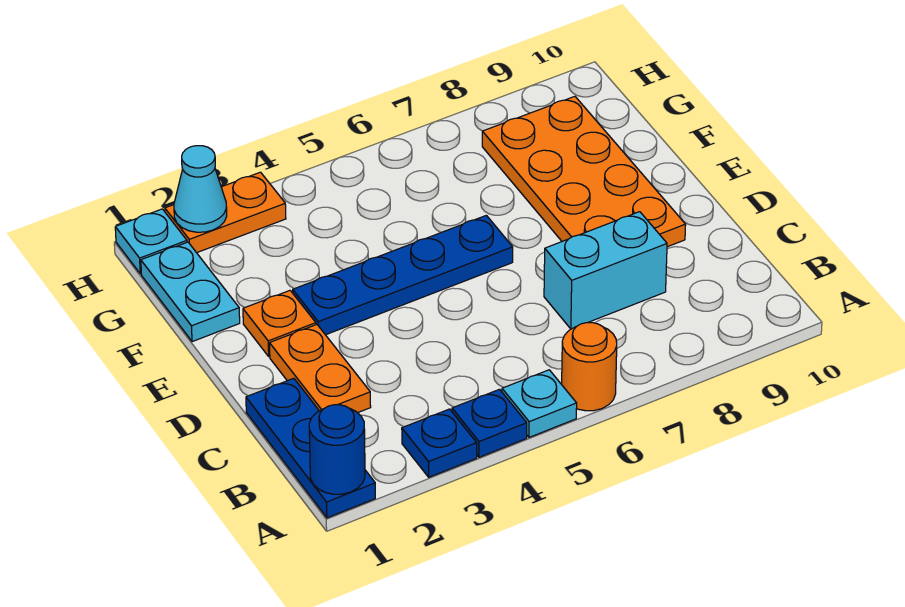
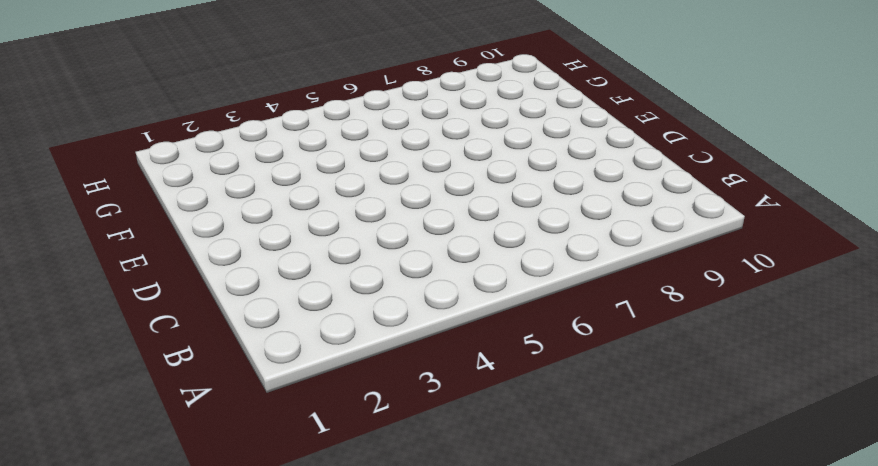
none -> blue plate A1:C1 level 1
none -> blue plate A3 level 1
none -> blue plate A4 level 1

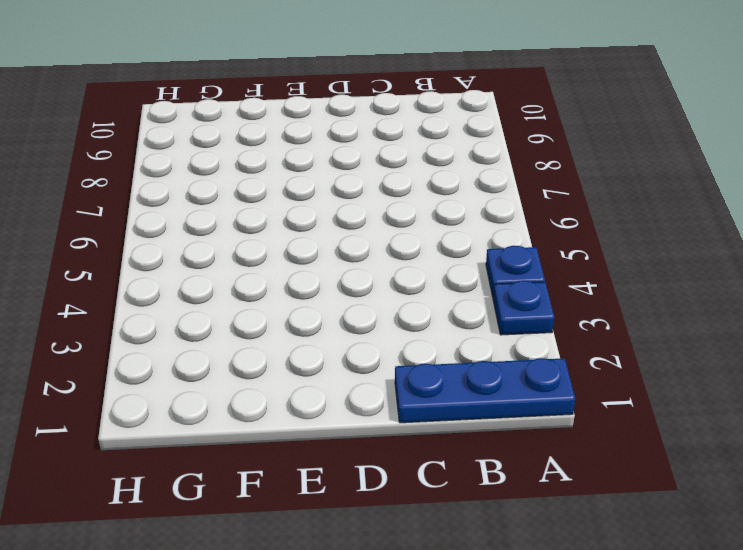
none -> cyan plate A5 level 1
none -> orange round brick A6 level 1
none -> orange plate C2:D2 level 1

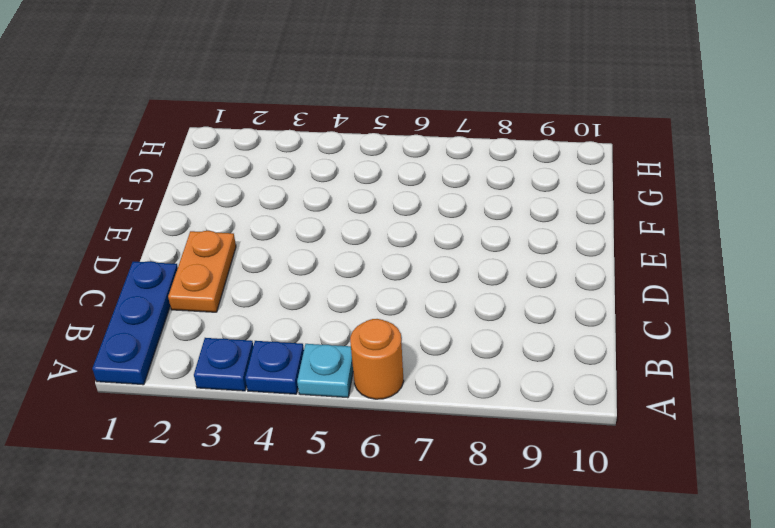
none -> cyan brick C7:C8 level 1
none -> orange plate D8:G9 level 1
none -> orange plate E2 level 1

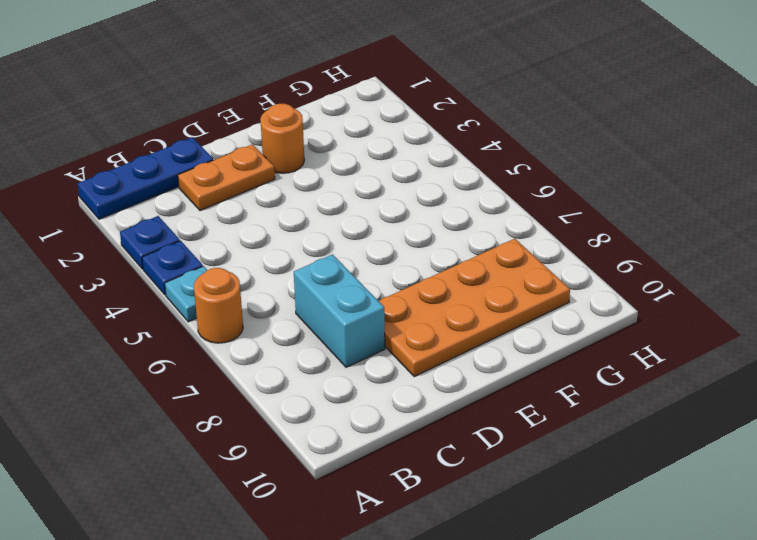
orange round brick E2 level 1 -> orange plate E2 level 1
none -> blue plate E3:E6 level 1
none -> cyan plate F1:G1 level 1
none -> cyan plate H1 level 1

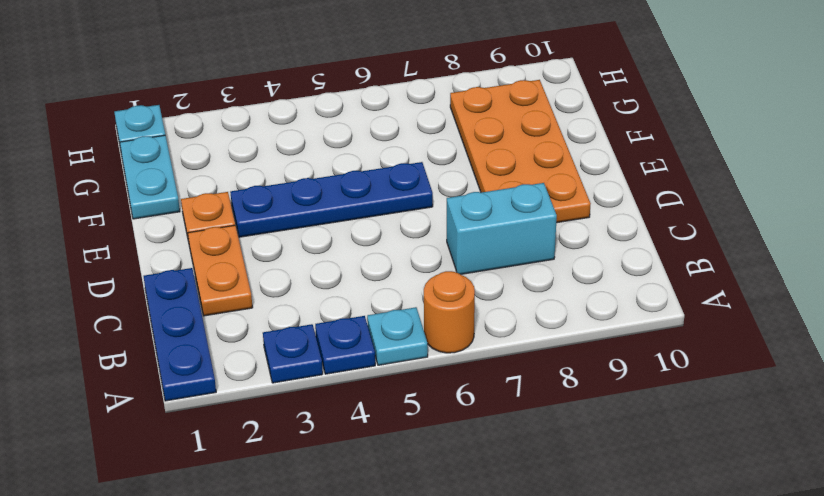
none -> orange plate H2:H3 level 1
none -> blue round brick A1 level 2
none -> cyan cone H2 level 2

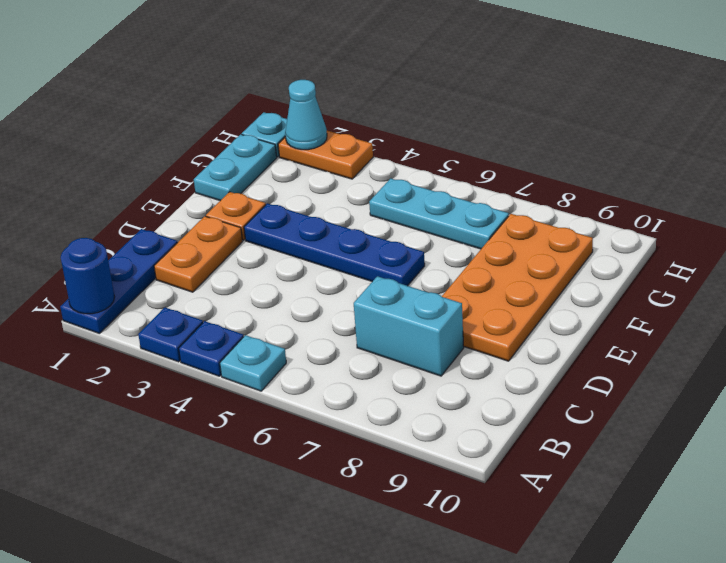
cyan plate G5:G7 level 1 -> none
none -> orange round brick A6 level 1

